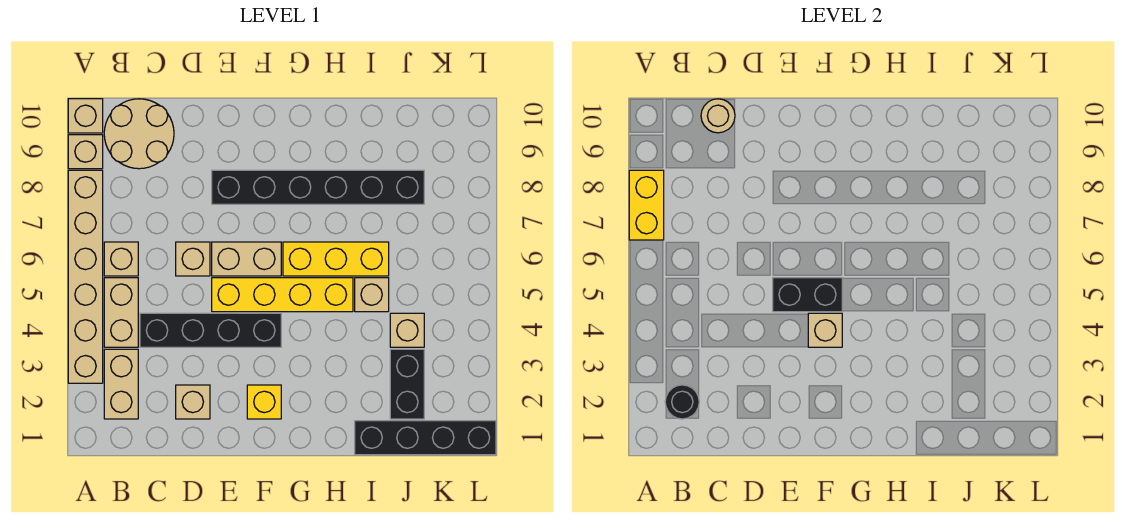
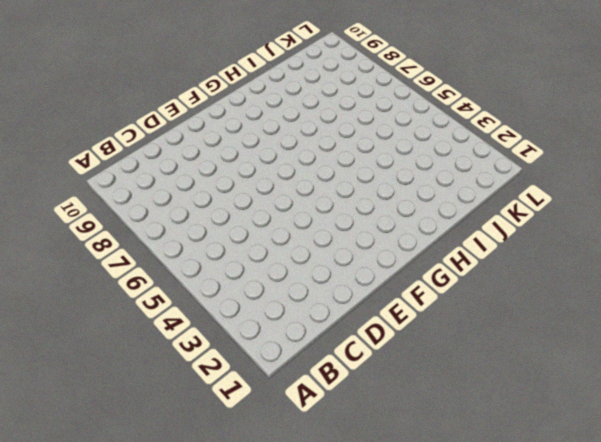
none -> tan brick A3:A8 level 1
none -> tan brick A9 level 1
none -> tan brick A10 level 1

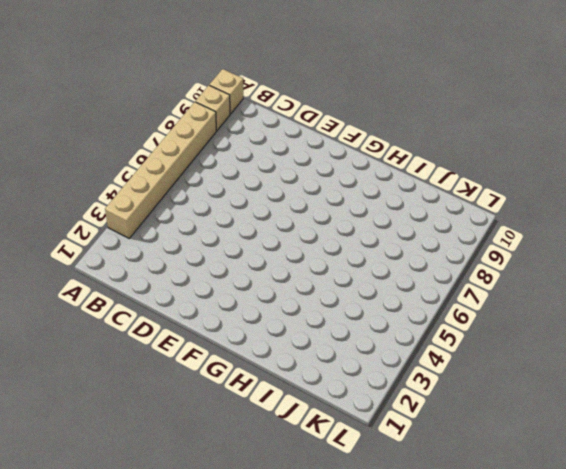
none -> tan brick B2:B3 level 1
none -> tan brick B4:B5 level 1
none -> tan brick B6 level 1

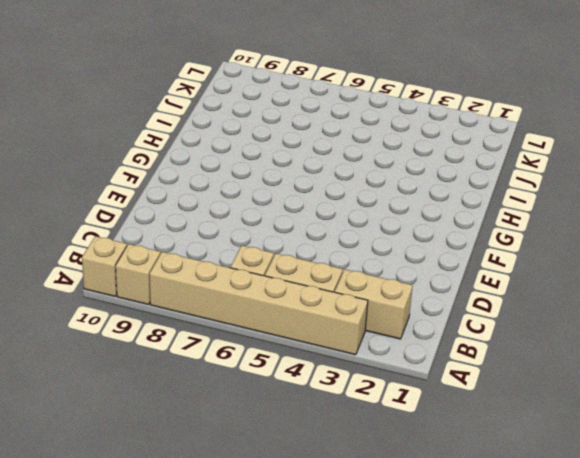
none -> tan round brick B9:C10 level 1
none -> black brick C4:F4 level 1
none -> tan brick D2 level 1

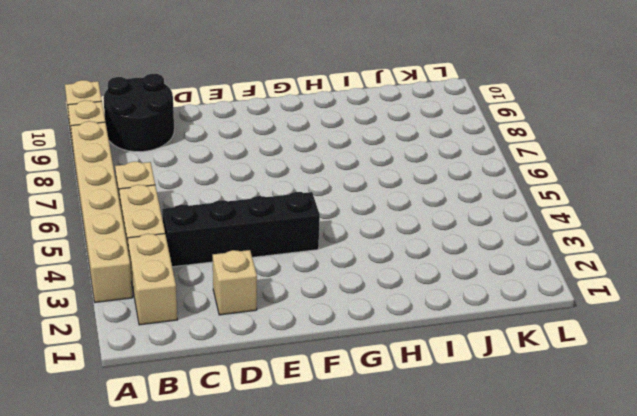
black round brick B9:C10 level 1 -> tan round brick B9:C10 level 1
none -> tan brick D6 level 1
none -> yellow brick E5:H5 level 1
none -> tan brick E6:F6 level 1

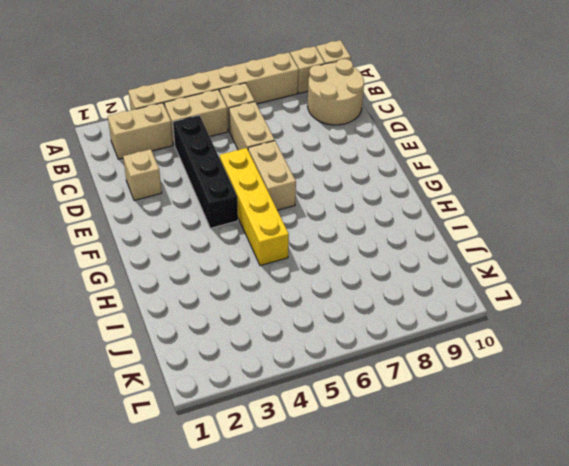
tan brick C6:D6 level 1 -> tan brick D6 level 1
none -> black brick E8:J8 level 1
none -> yellow brick F2 level 1
none -> yellow brick G6:I6 level 1

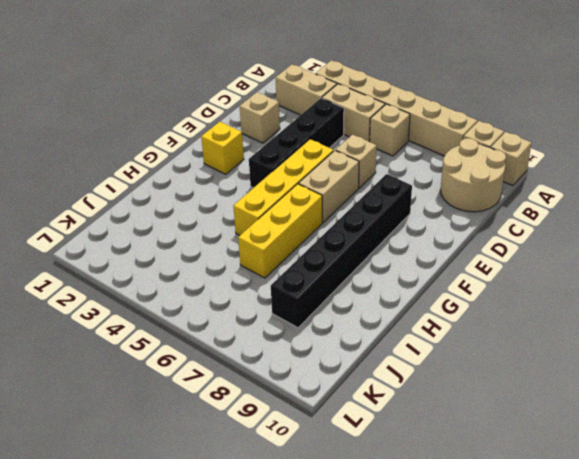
none -> black brick I1:L1 level 1
none -> tan brick I5 level 1
none -> black brick J2:J3 level 1

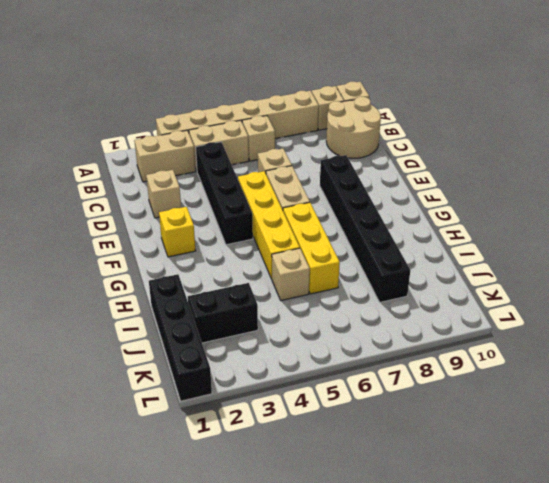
none -> tan brick J4 level 1
none -> yellow brick A7:A8 level 2
none -> black round brick B2 level 2

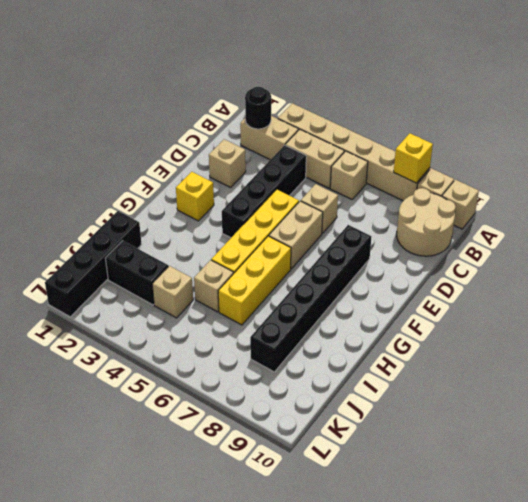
yellow brick A8 level 2 -> yellow brick A7:A8 level 2
none -> tan round brick C10 level 2
none -> black brick E5:F5 level 2
none -> tan brick F4 level 2

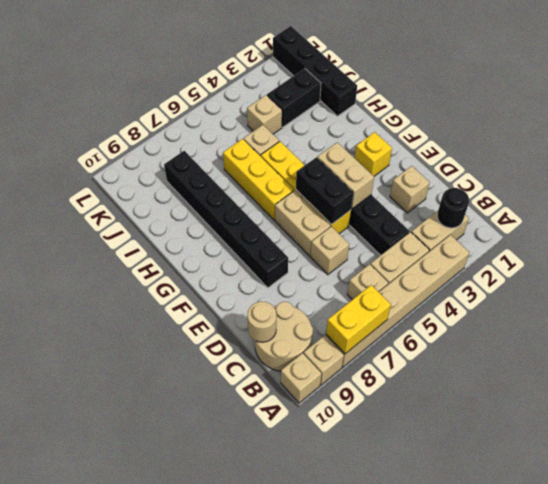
tan brick E4:F4 level 2 -> tan brick F4 level 2

